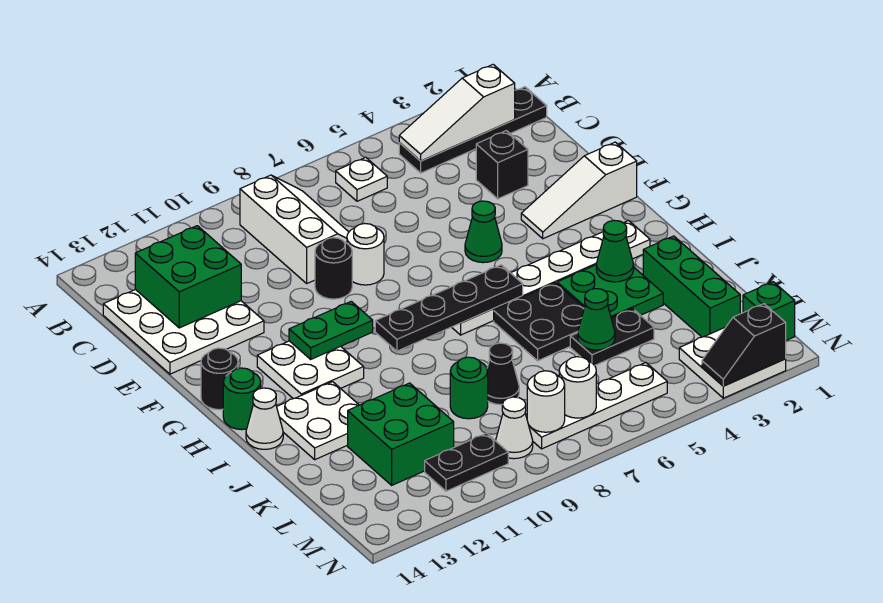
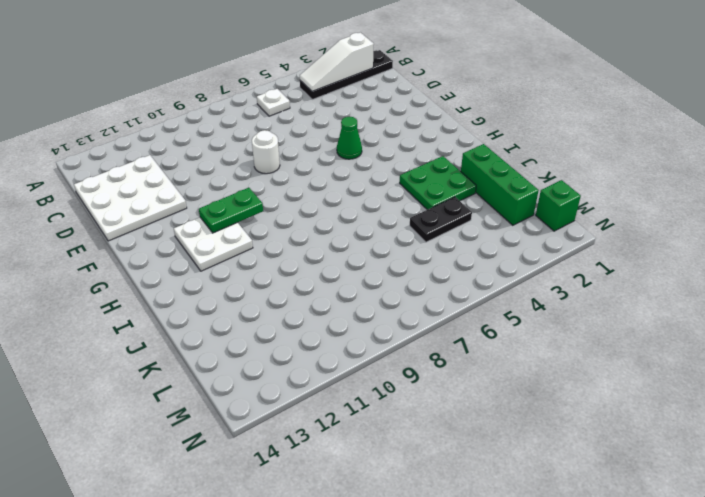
none -> white slope B8:D9 level 1 top 9
none -> black brick D3 level 1
none -> black round brick E9 level 1
none -> white slope F1:F3 level 1 top 1

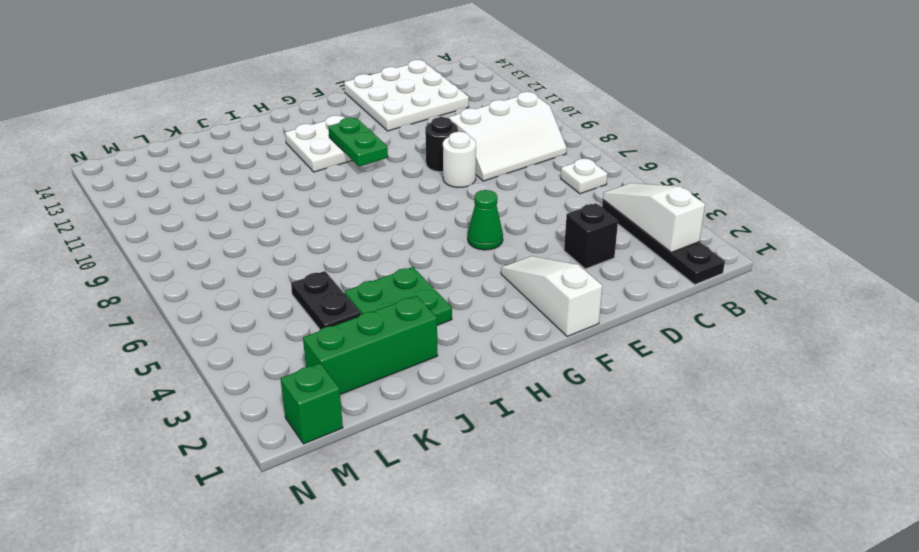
none -> black round brick G14 level 1
none -> white plate H2:H7 level 1
none -> green round brick H14 level 1
none -> black plate I5:J6 level 1

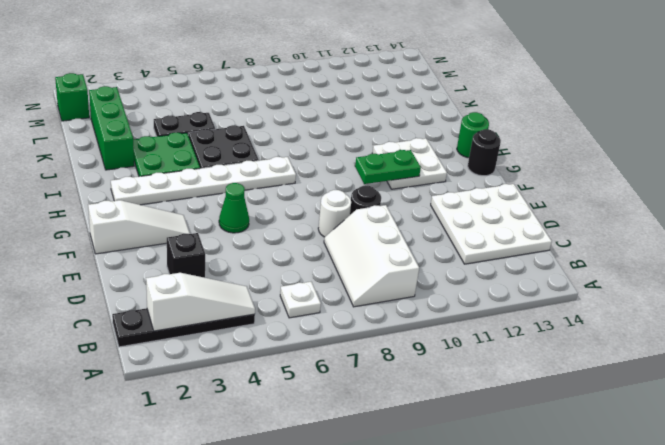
none -> white plate I12:J13 level 1
none -> white cone I14 level 1
none -> black cone K8 level 1
none -> green round brick K9 level 1

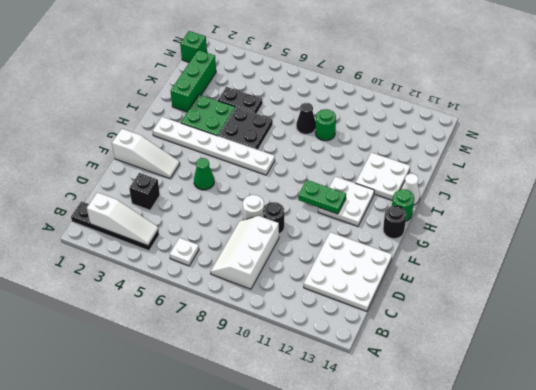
none -> green brick K11:L12 level 1
none -> white plate M2:N3 level 1
none -> white plate M5:M8 level 1
none -> white cone M9 level 1

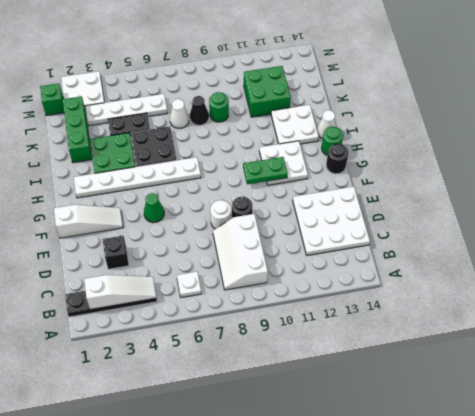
white cone K7 level 1 -> white cone M9 level 1
white plate L3:L6 level 1 -> white plate M5:M8 level 1
none -> black plate M10:M11 level 1
none -> green brick C12:D13 level 2
none -> black plate H6:H9 level 2
none -> green cone I3 level 2

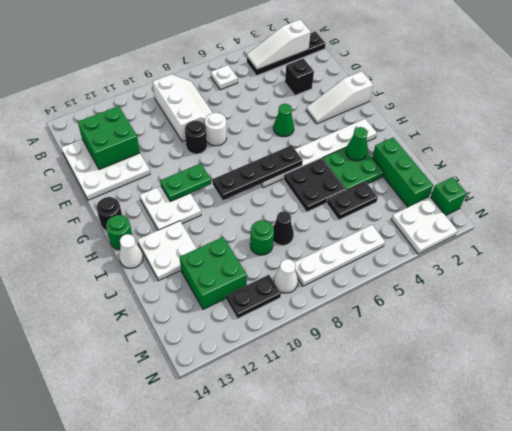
none -> green cone K5 level 2
none -> white round brick M7 level 2
none -> white round brick M8 level 2
none -> black slope N2:N3 level 2 top 2

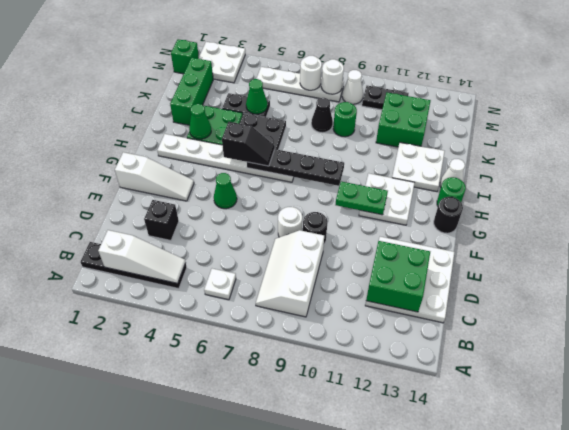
black slope H5:H6 level 3 top 5 -> black slope N2:N3 level 2 top 2

